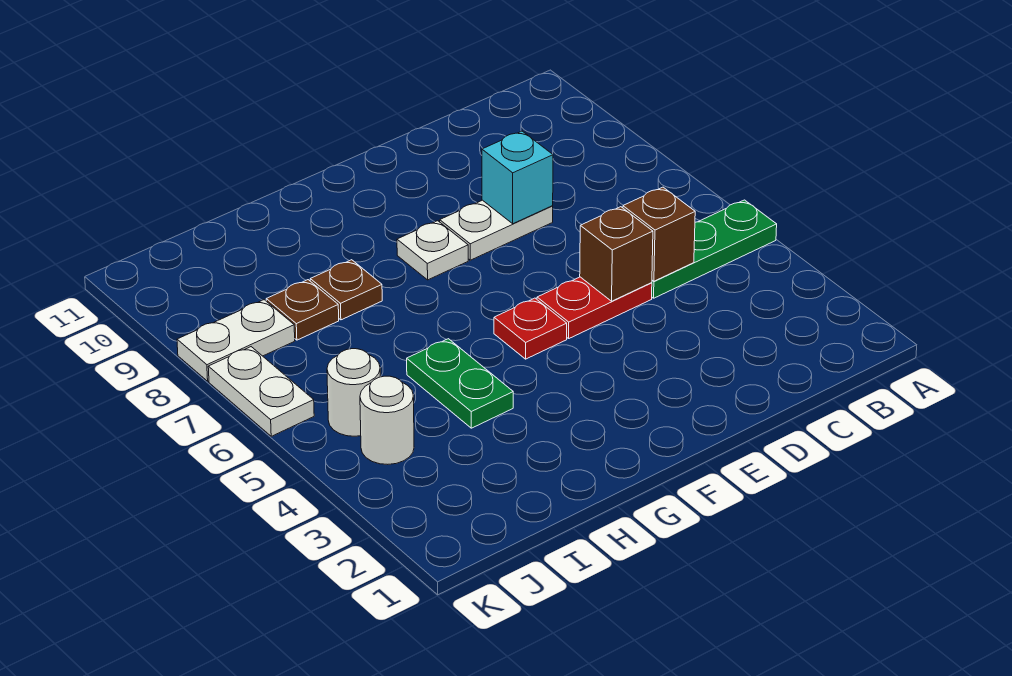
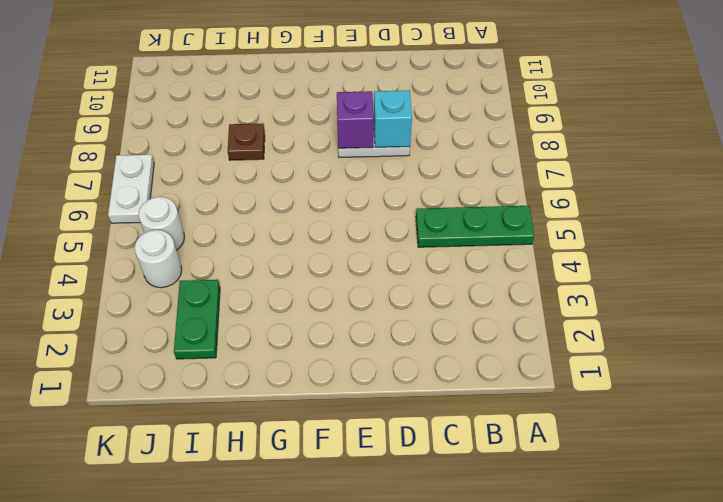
purple brick E8 level 2 -> none
green plate I2:I3 level 1 -> green plate H4:H5 level 1
none -> red plate D5:E5 level 1
none -> red plate F5 level 1
none -> white plate F8 level 1

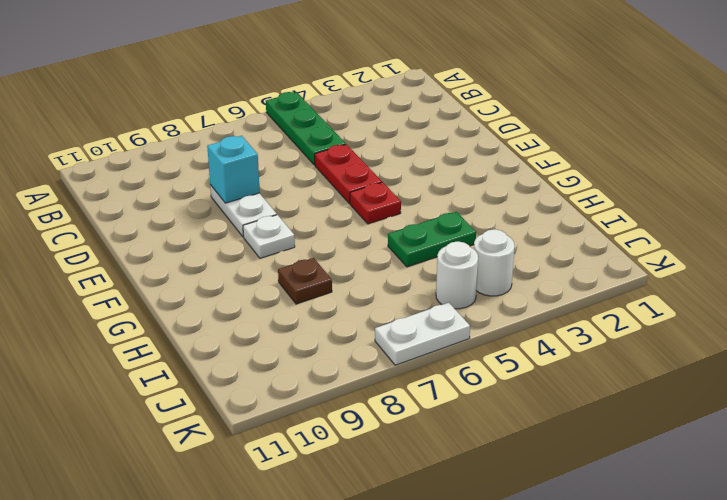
none -> brown plate I8 level 1
none -> white plate J8:K8 level 1
none -> brown brick C5 level 2

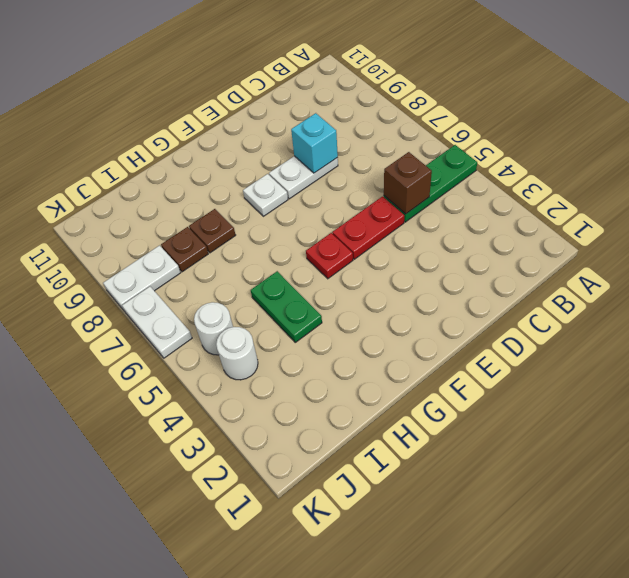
none -> brown brick D5 level 2

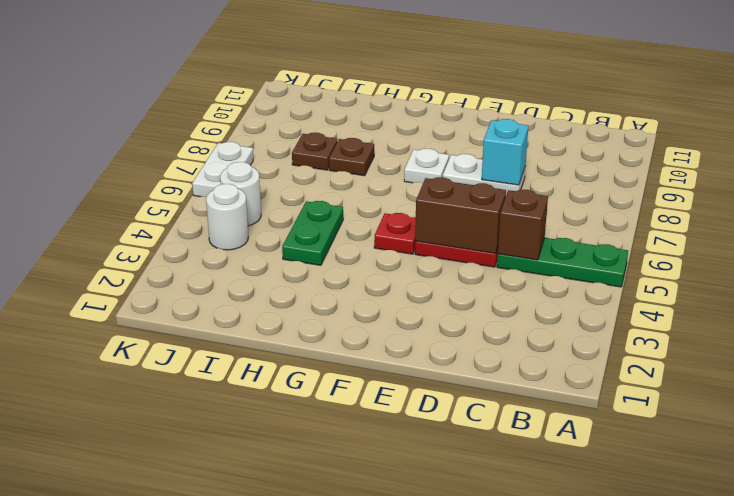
brown brick D5:E5 level 2 -> brown brick D5 level 2
none -> white plate J8:K8 level 1

